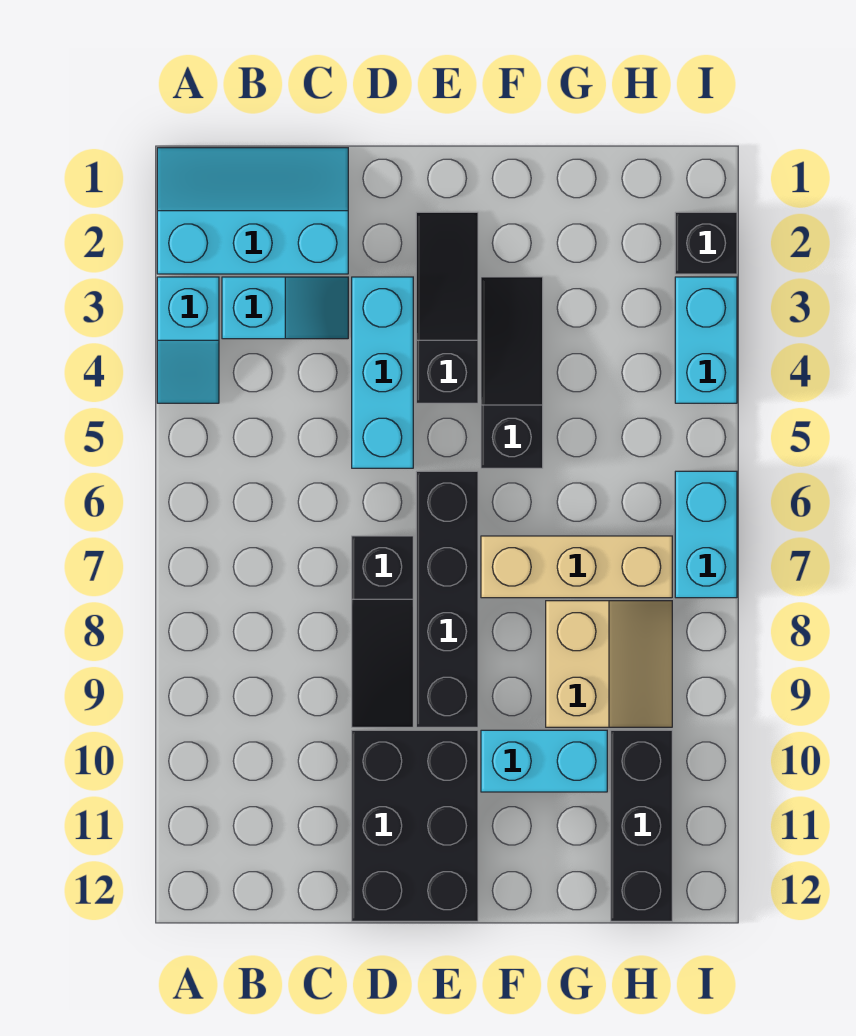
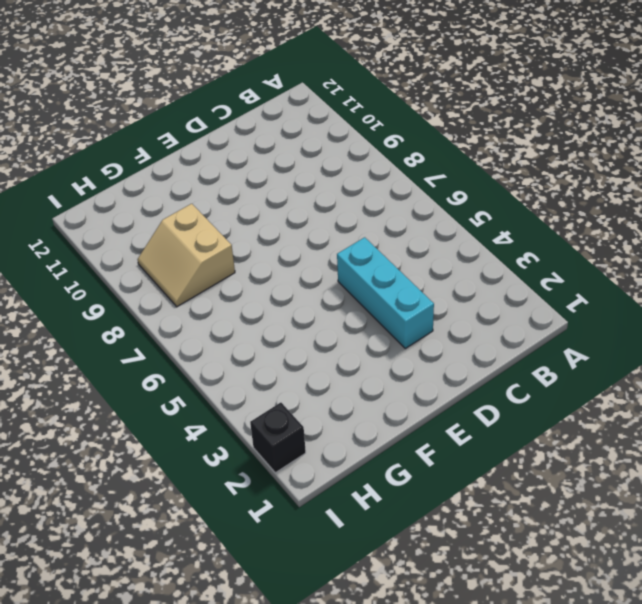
none -> cyan slope A1:C2 level 1 top 2
none -> cyan slope A3:A4 level 1 top 3
none -> cyan slope B3:C3 level 1 top B

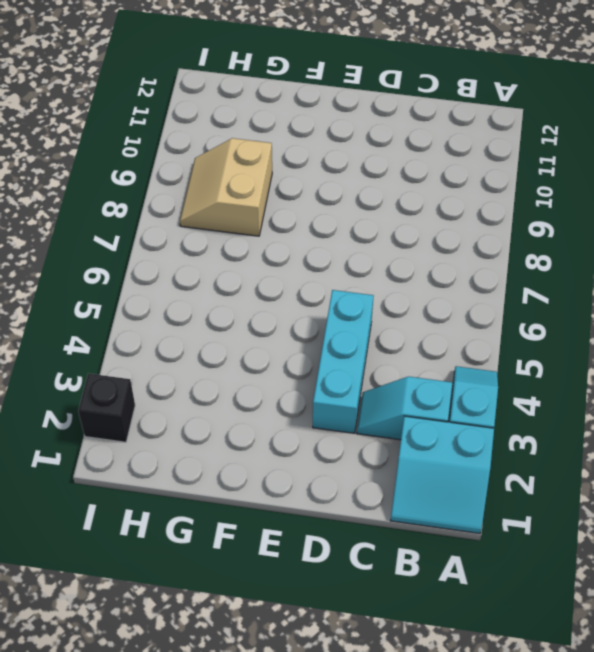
cyan slope A1:B2 level 1 top 2 -> cyan slope A1:C2 level 1 top 2
none -> black slope D7:D9 level 1 top 7
none -> black brick D10:E12 level 1
none -> black slope E2:E4 level 1 top 4

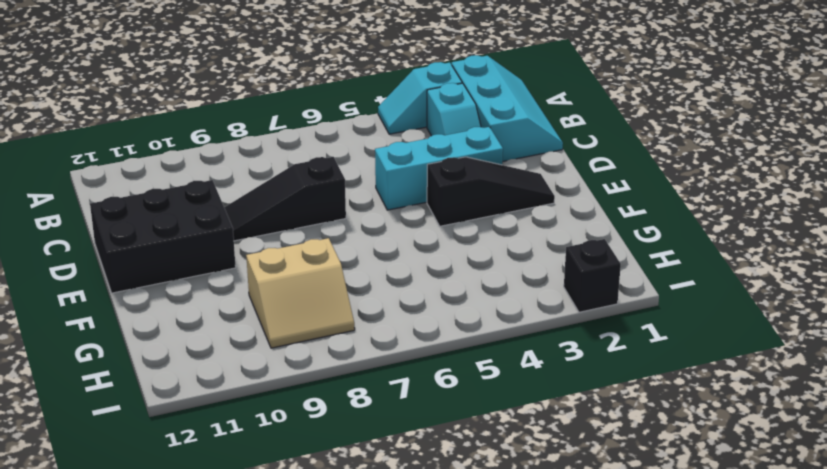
none -> black brick E6:E9 level 1
none -> black slope F3:F5 level 1 top 5
none -> tan brick F7:H7 level 1

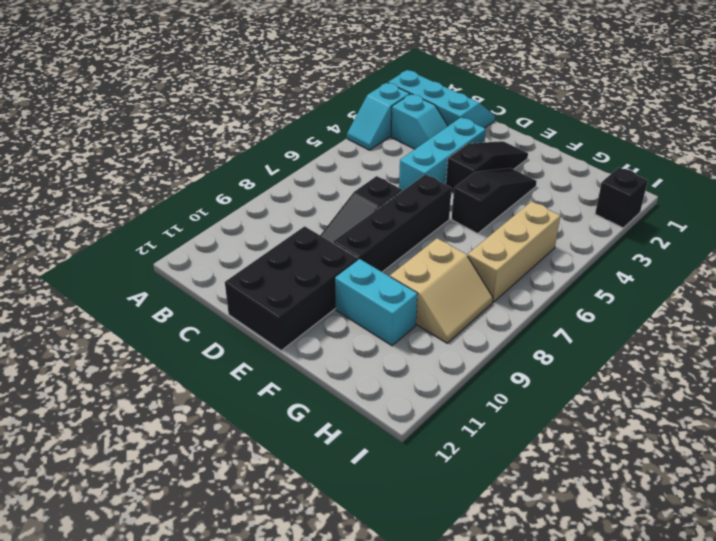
tan brick H5:H7 level 1 -> tan brick F7:H7 level 1
none -> black brick H10:H12 level 1
none -> cyan brick I3:I4 level 1
none -> cyan brick I6:I7 level 1

